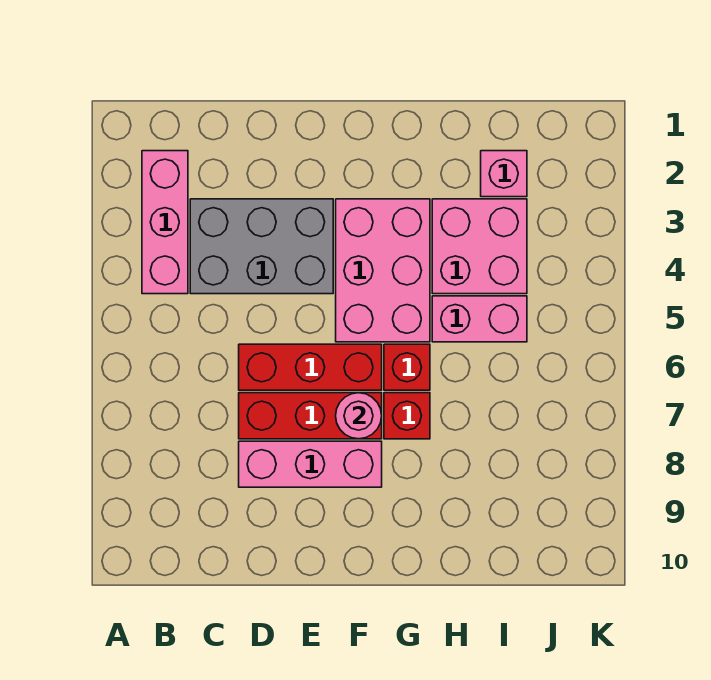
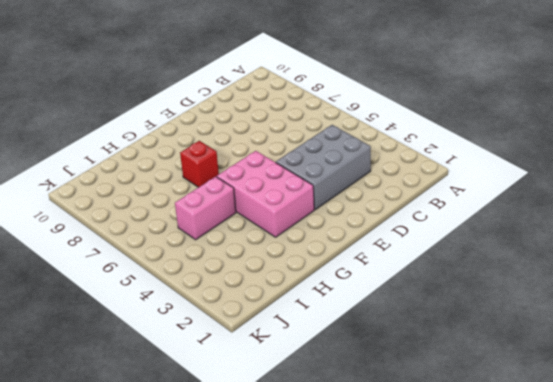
none -> pink brick B2:B4 level 1
none -> red brick D6:F6 level 1
none -> red brick D7:F7 level 1

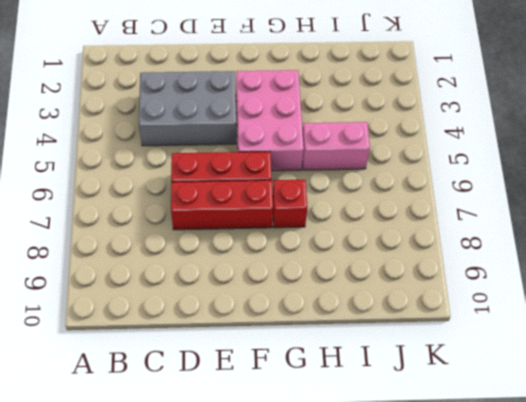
none -> pink brick B2:B4 level 1
none -> pink brick D8:F8 level 1
none -> red brick G6 level 1

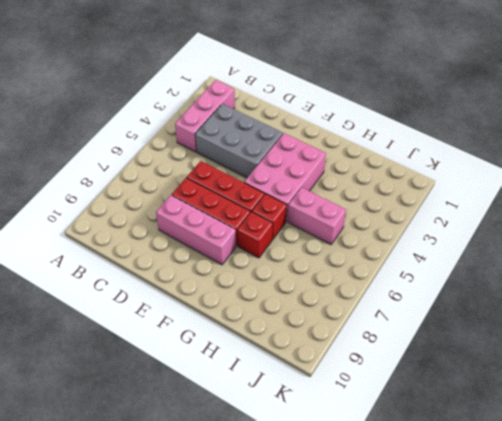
none -> pink brick H3:I4 level 1
none -> pink brick I2 level 1
none -> pink round brick F7 level 2

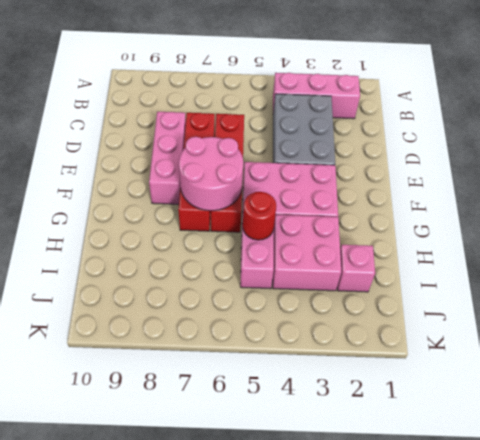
pink round brick F6:G7 level 2 -> pink round brick F7 level 2
red round brick H5 level 2 -> none

